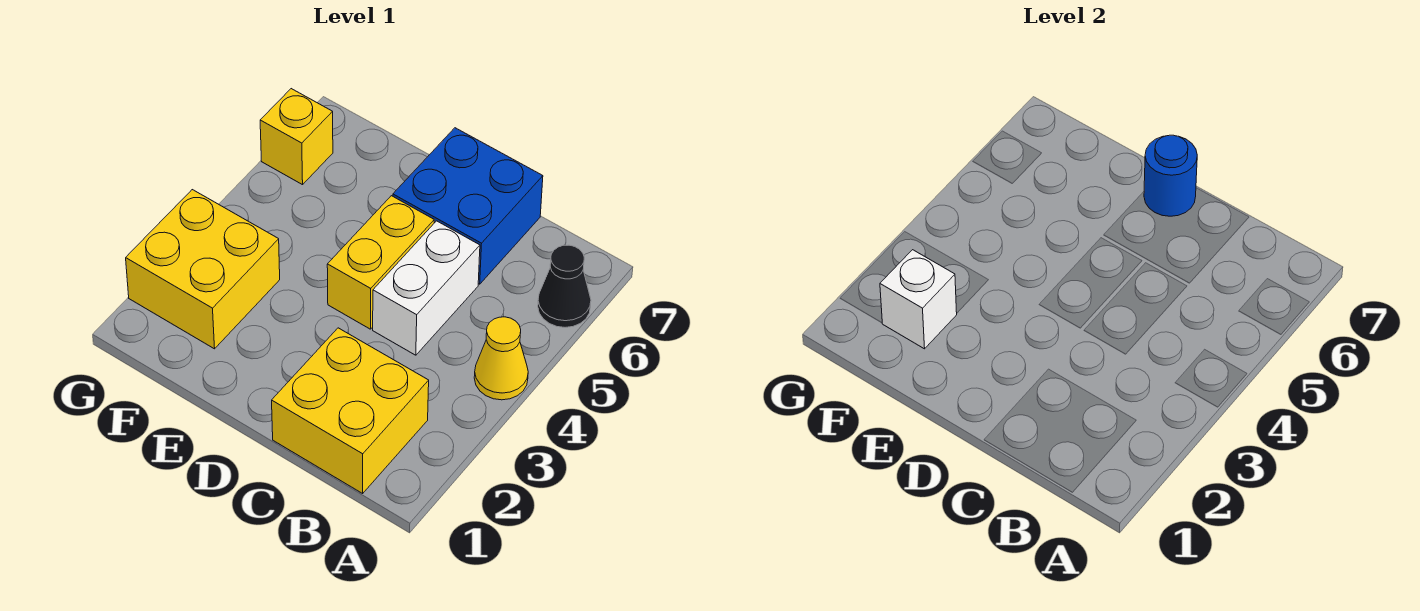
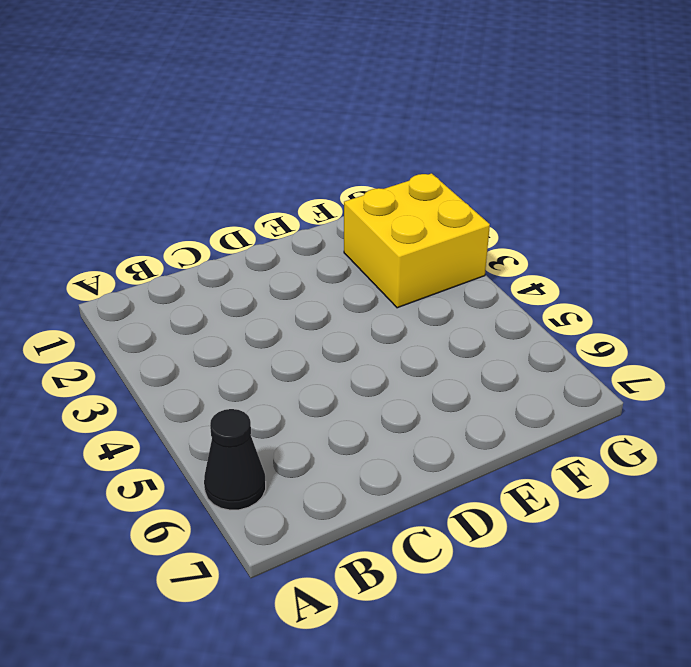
none -> yellow cone A4 level 1
none -> yellow brick B1:C2 level 1

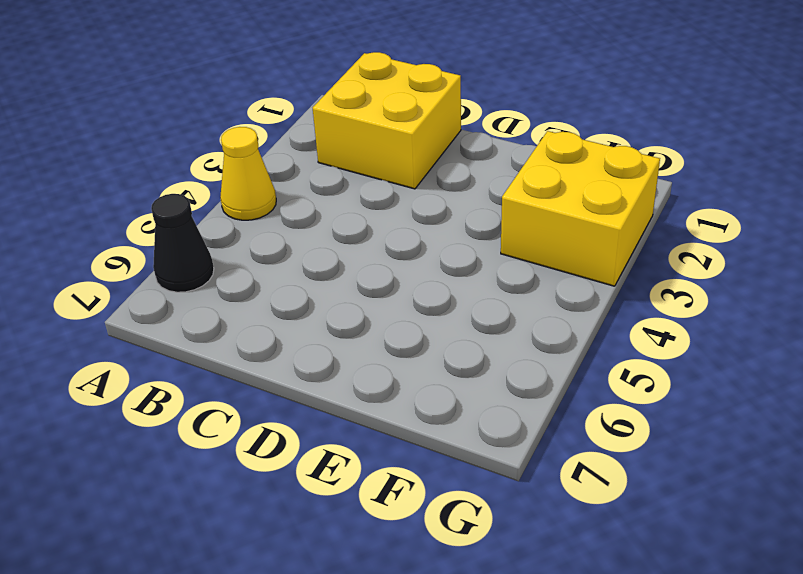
none -> white brick C4:C5 level 1
none -> blue brick C6:D7 level 1

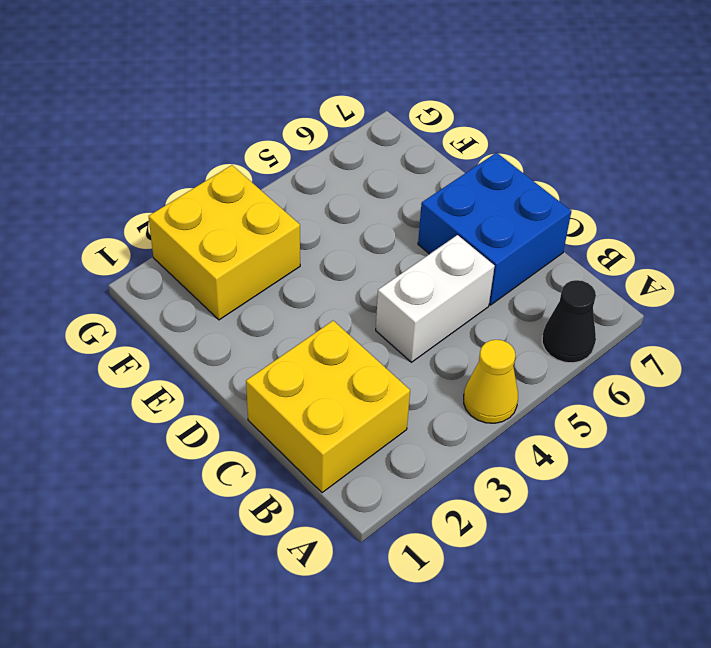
none -> yellow brick D4:D5 level 1
none -> yellow brick G6 level 1

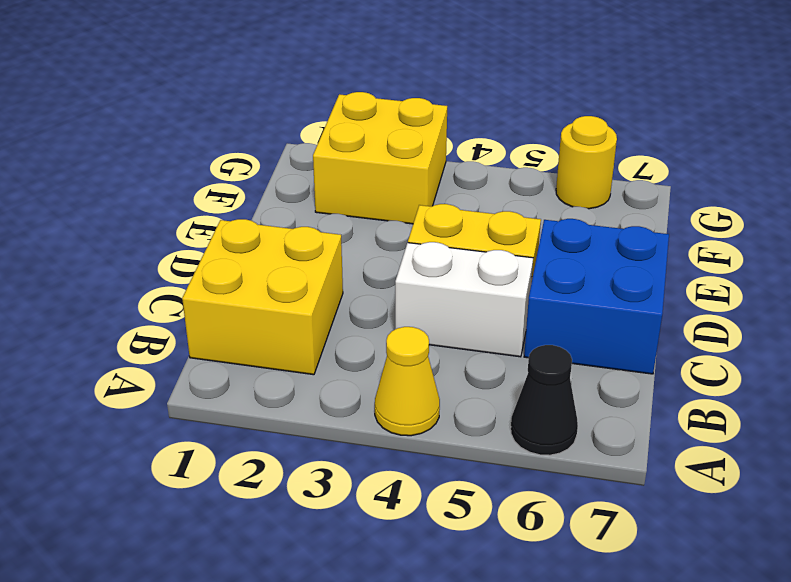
yellow round brick G6 level 1 -> yellow brick G6 level 1
none -> blue round brick D7 level 2
none -> white brick F2 level 2

